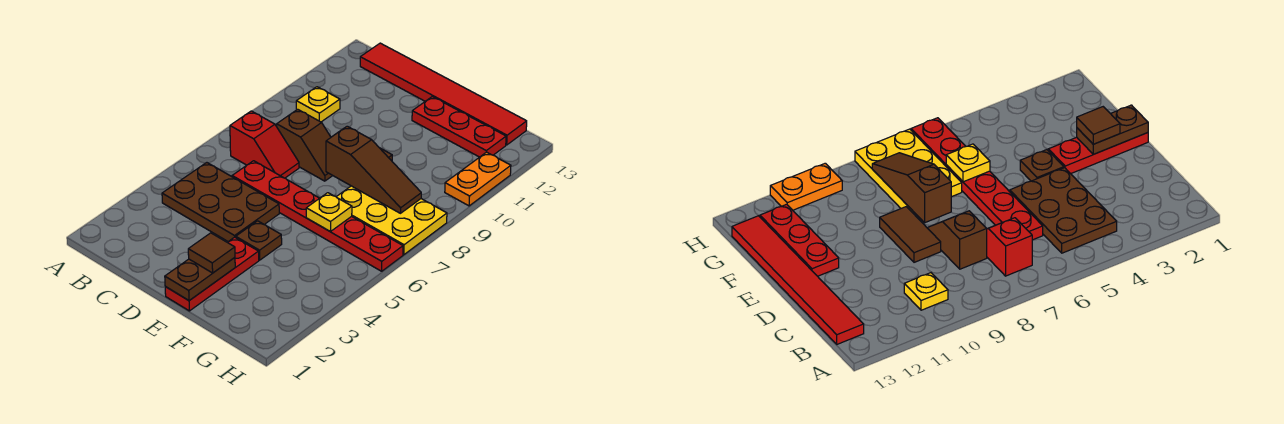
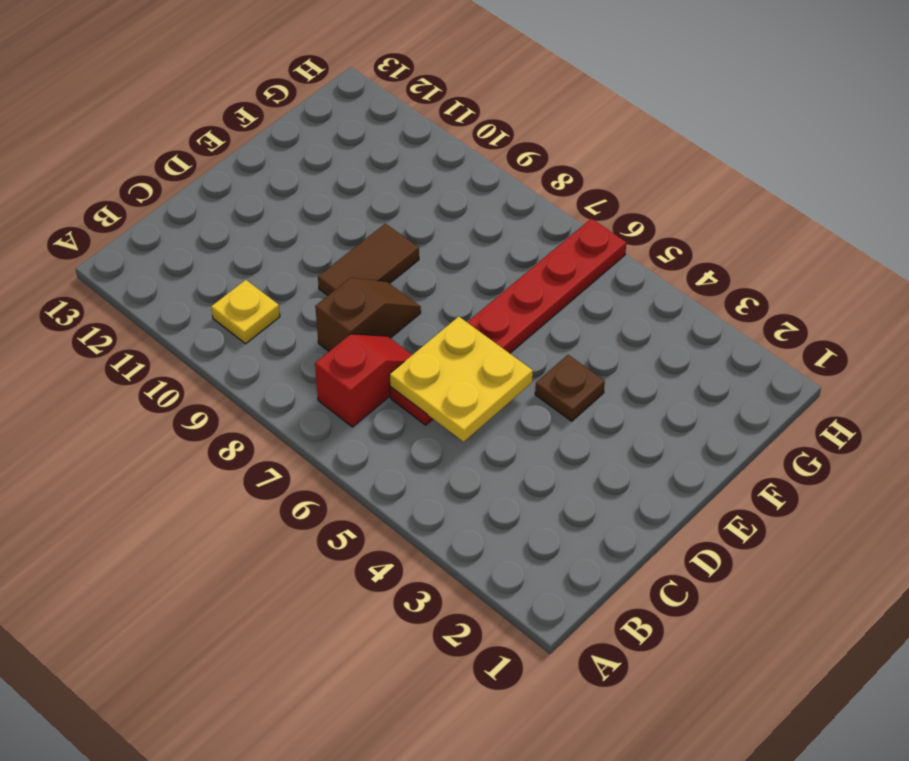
yellow plate C5:D6 level 2 -> none
none -> brown plate B4:D5 level 1
none -> red tile B13:G13 level 1
none -> red plate E1:E3 level 1

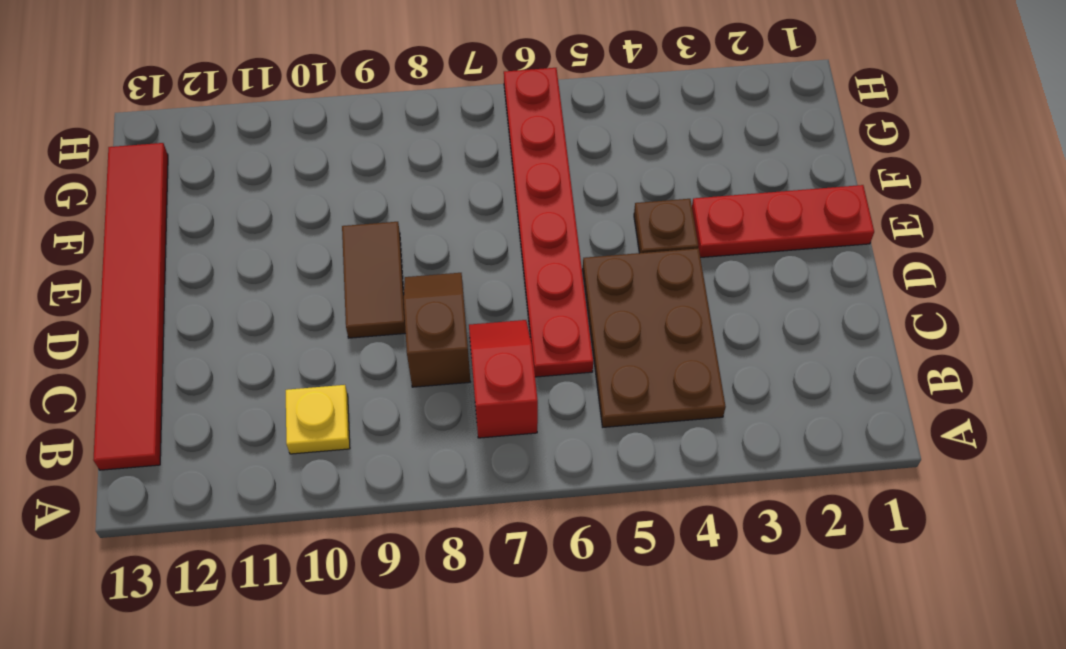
none -> red plate E12:G12 level 1
none -> yellow plate F7:H8 level 1
none -> orange plate H10:H11 level 1

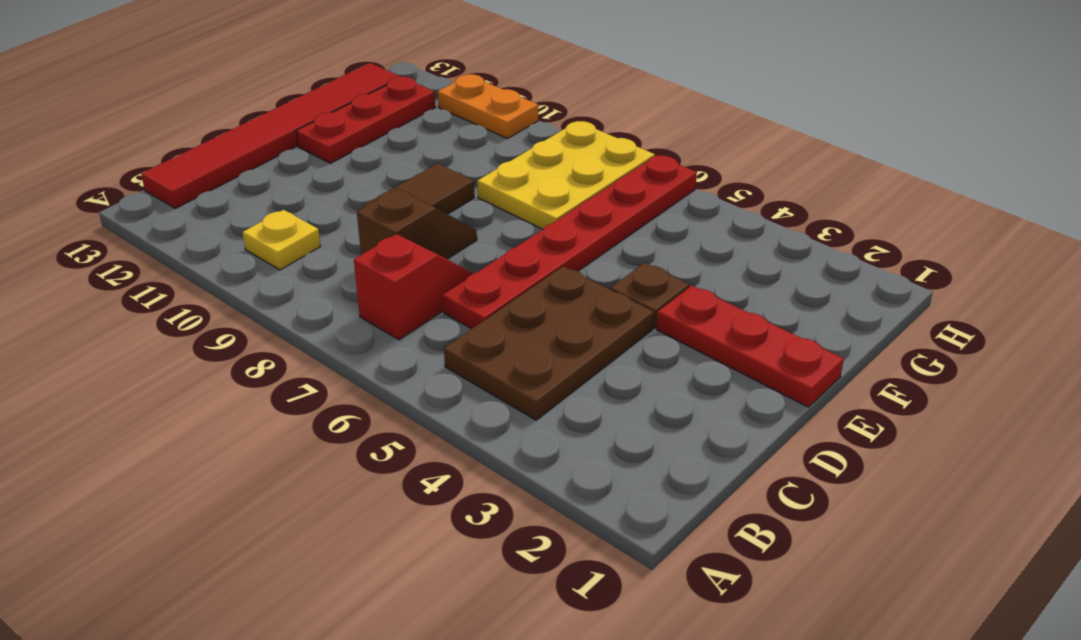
none -> brown plate E1:E2 level 2
none -> brown slope E8:G8 level 2 top E
none -> yellow plate F6 level 2

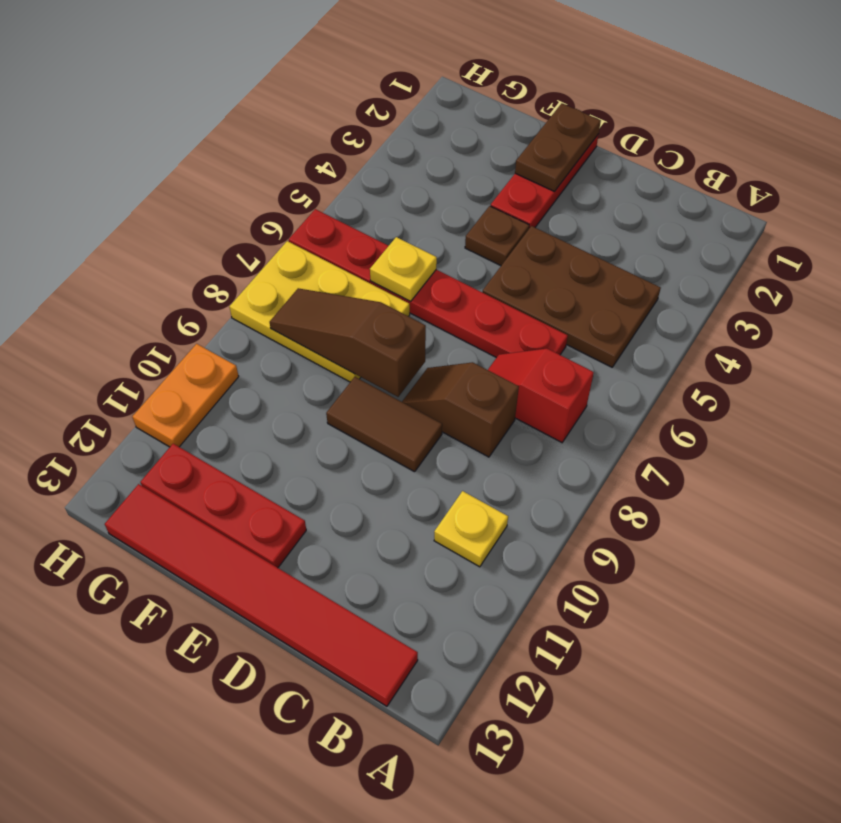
none -> brown tile E2 level 3

